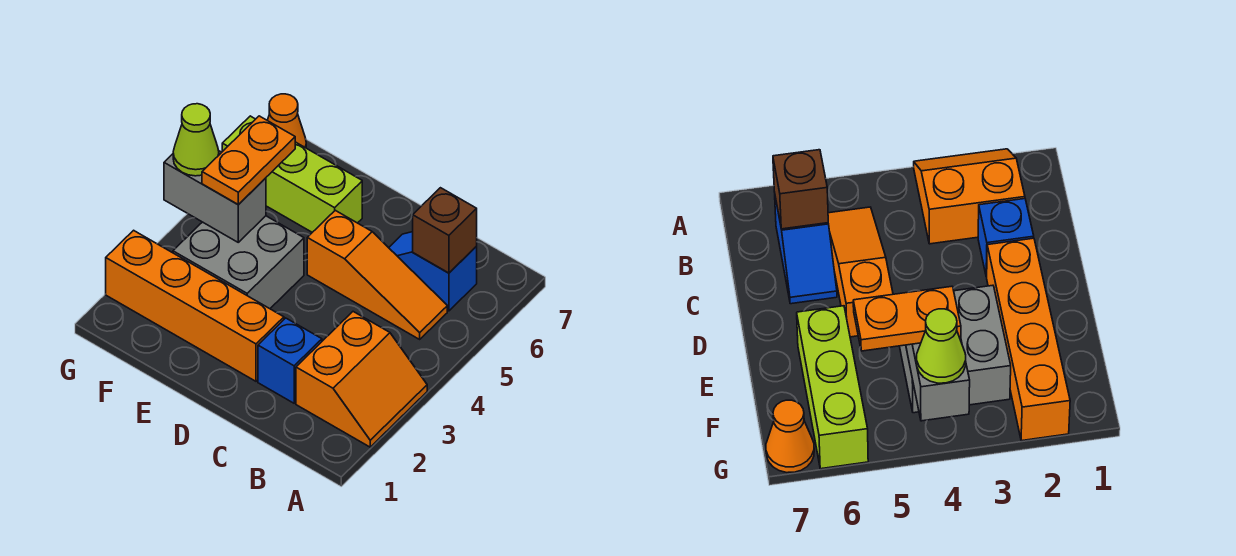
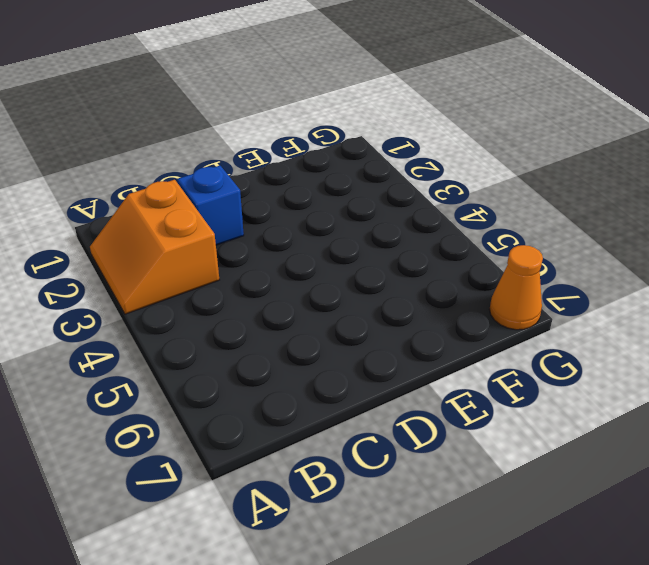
none -> orange slope B5:D5 level 1 top D
none -> blue slope B6:C6 level 1 top B
none -> orange brick D2:G2 level 1

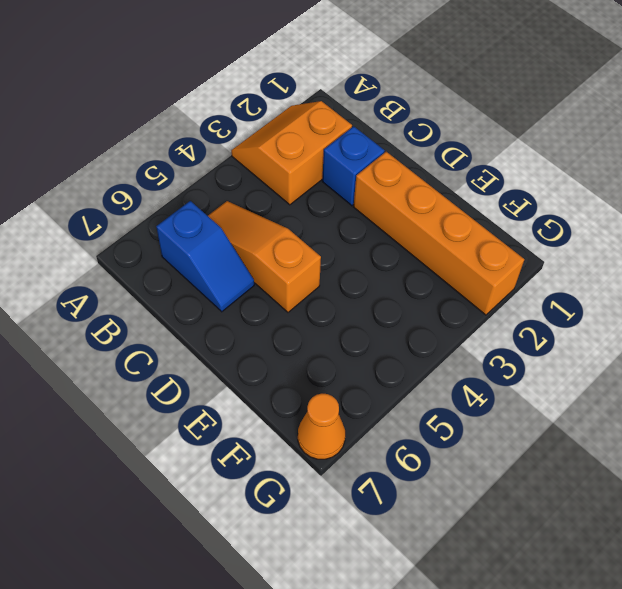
none -> grey brick E3:F4 level 1
none -> lime brick E6:G6 level 1
none -> brown brick B6 level 2

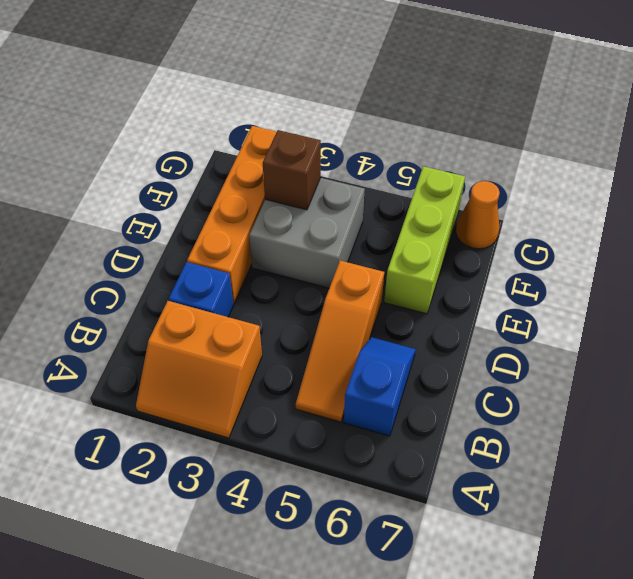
brown brick F3 level 2 -> brown brick B6 level 2
none -> grey brick F4:G4 level 2
none -> orange plate F4:F5 level 3
none -> lime cone G4 level 3

